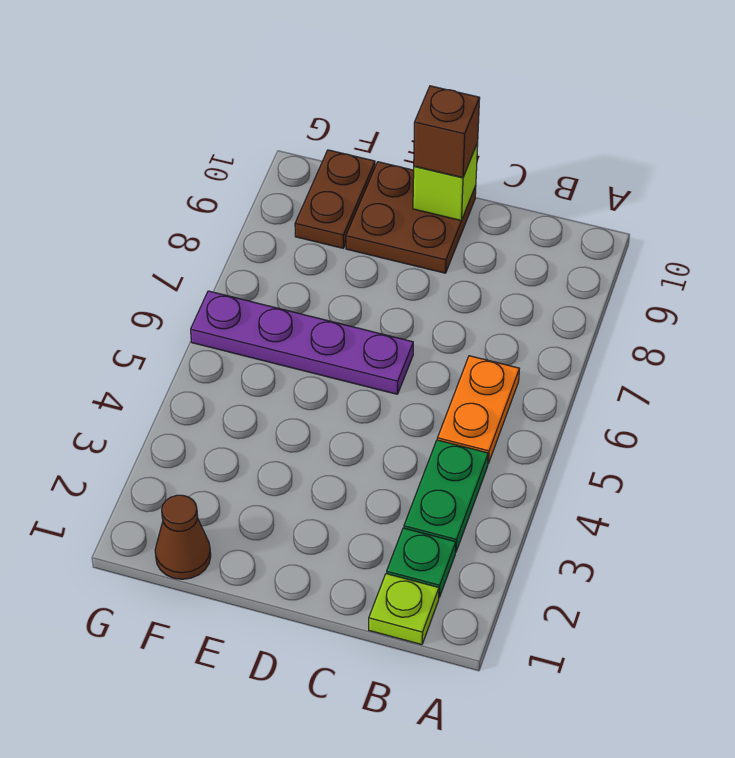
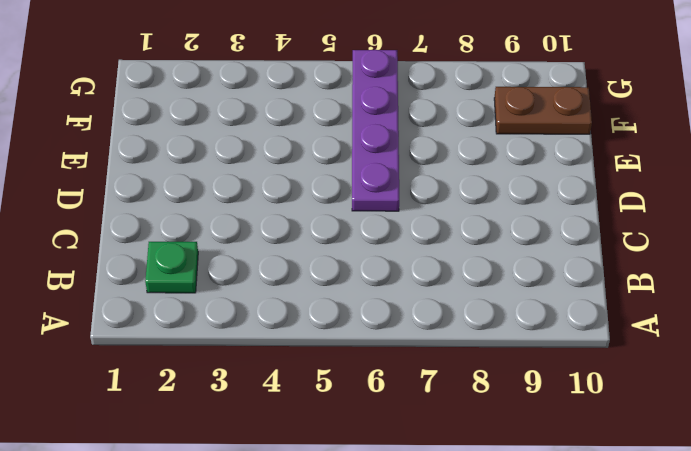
none -> lime plate B1 level 1
none -> green plate B3:B4 level 1

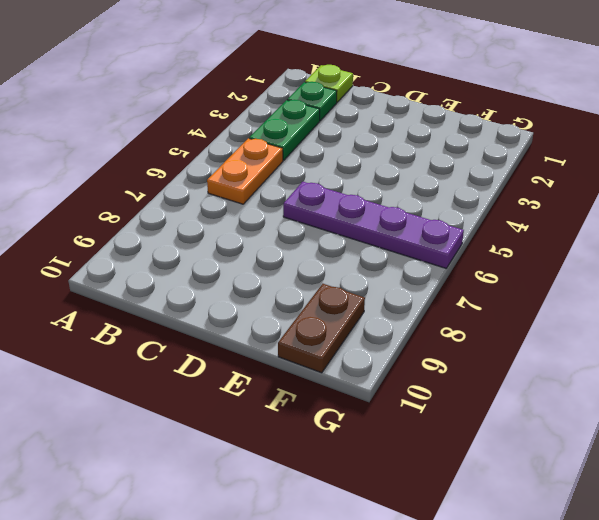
none -> brown plate D9:E10 level 1
none -> brown cone F1 level 1

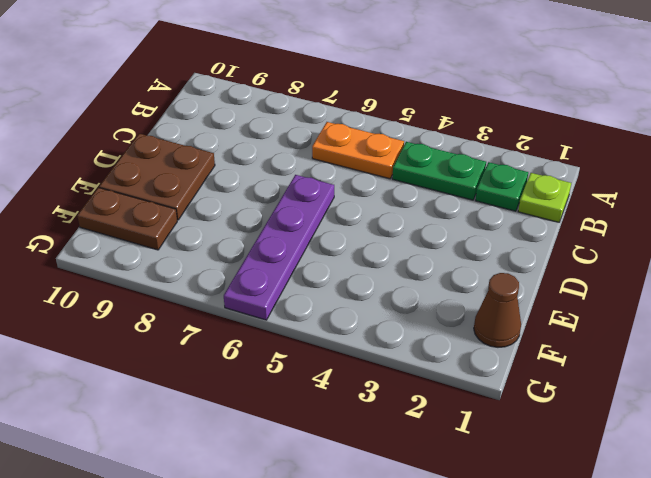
none -> lime brick D10 level 2
none -> brown brick D10 level 3

